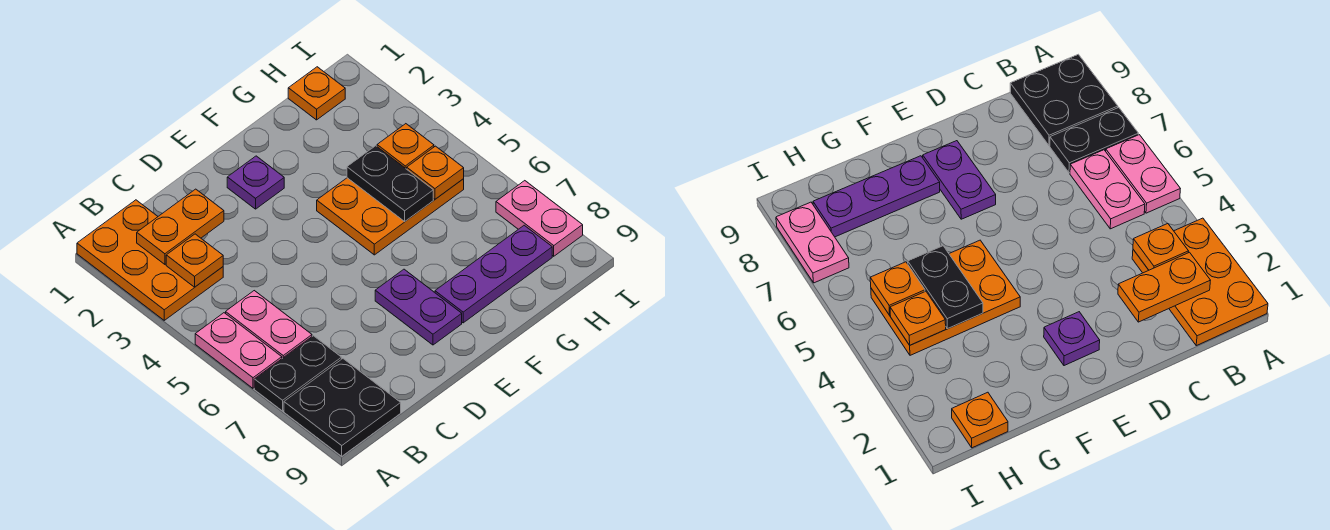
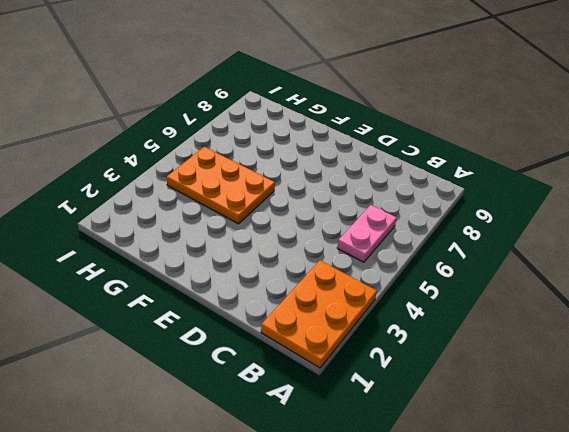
none -> pink plate A5:A6 level 1
none -> black plate A7:B7 level 1
none -> black plate A8:B9 level 1

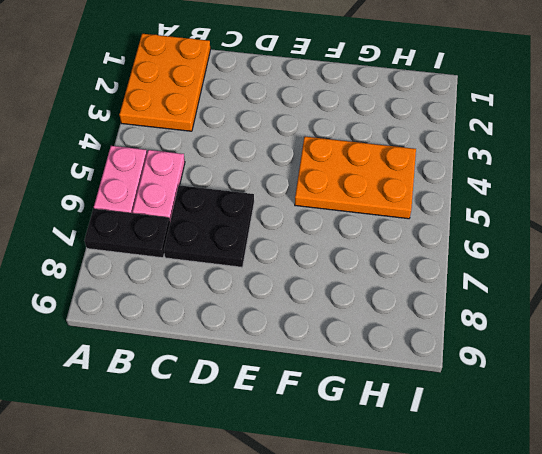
black plate C6:D7 level 1 -> black plate A8:B9 level 1
none -> purple plate E2 level 1
none -> purple plate E7:E8 level 1
none -> purple plate F8:H8 level 1

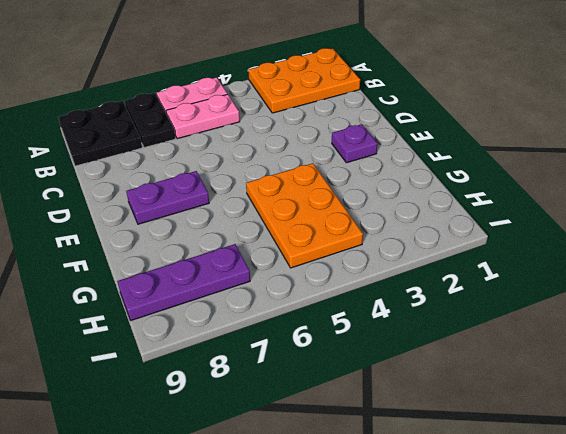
purple plate H7:H9 level 1 -> purple plate F8:H8 level 1
none -> orange plate H1 level 1
none -> pink plate I7:I8 level 1
none -> orange plate B2:C2 level 2

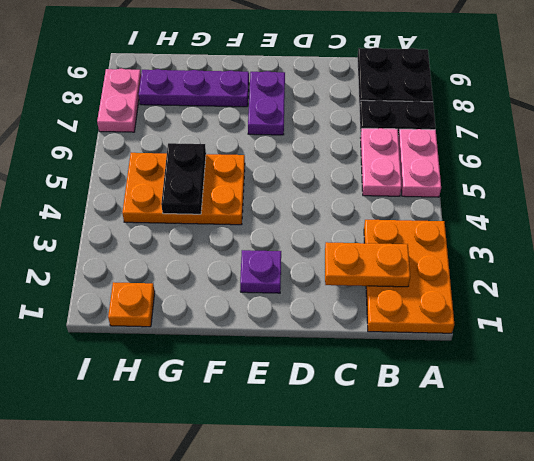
none -> orange plate B3 level 2
none -> orange plate H4 level 2
none -> orange plate H5 level 2

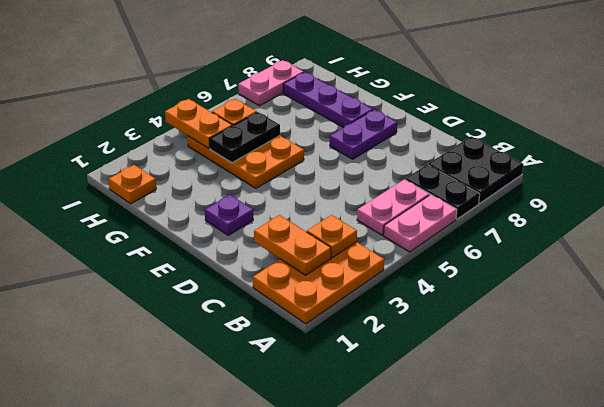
orange plate H4:I4 level 2 -> orange plate H4 level 2

